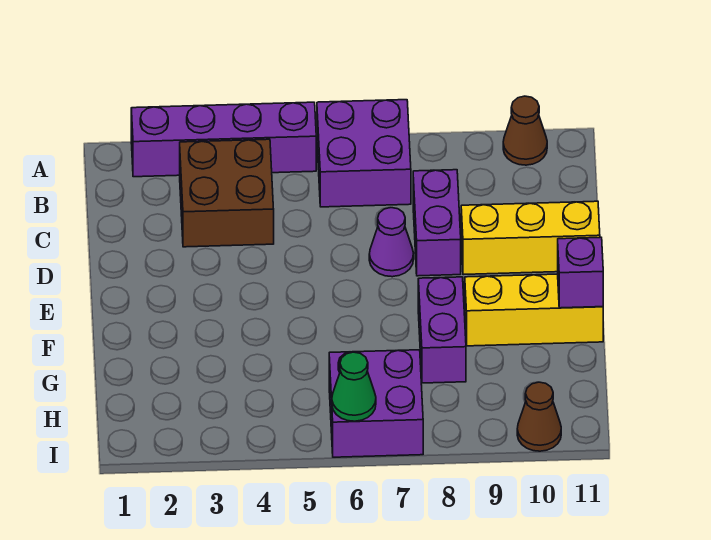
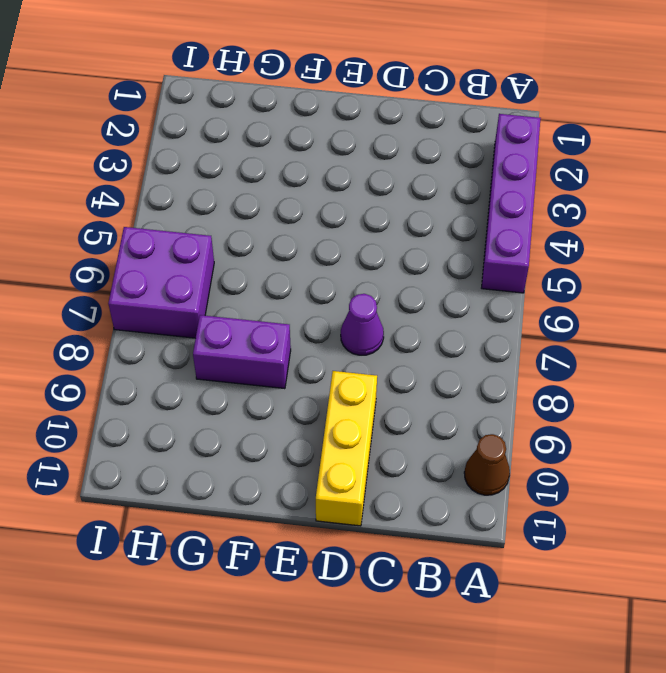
none -> purple brick A6:B7 level 1
none -> brown brick B3:C4 level 1
none -> purple brick C8:D8 level 1

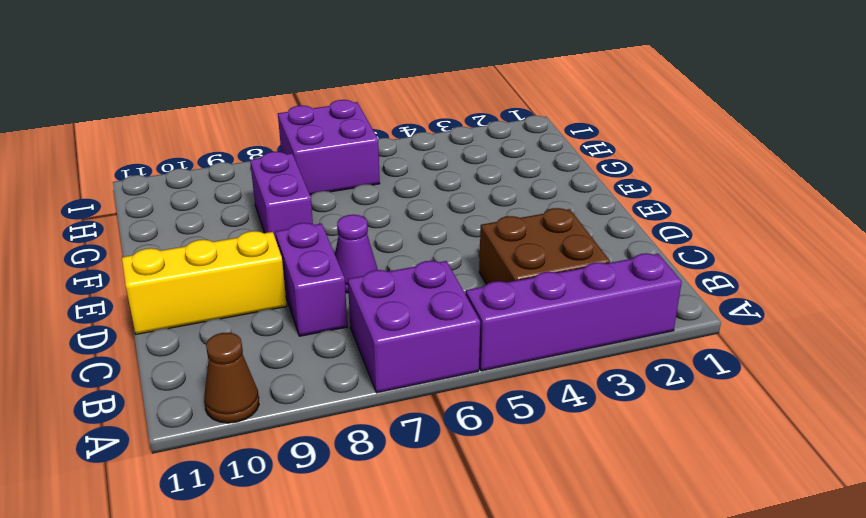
none -> yellow brick F9:F11 level 1
none -> brown cone I10 level 1
none -> purple brick F11 level 2

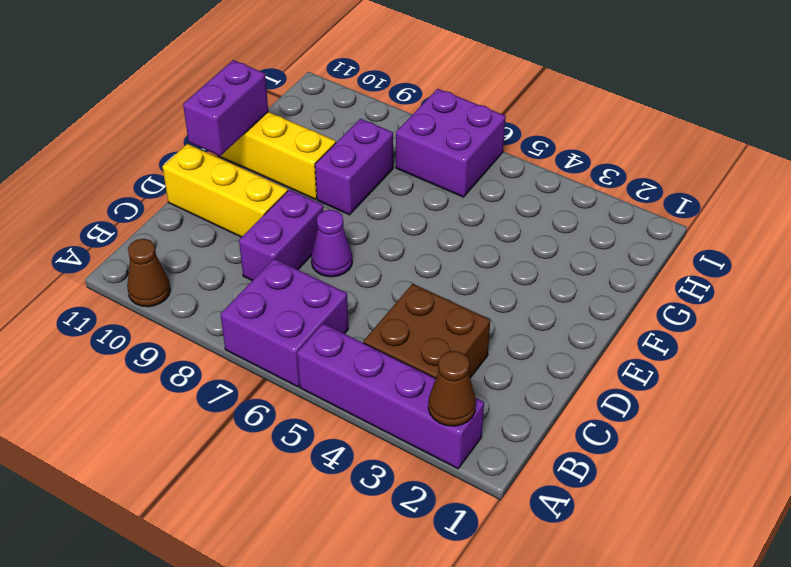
brown cone A2 level 2 -> brown cone I10 level 1
purple brick E11:F11 level 2 -> purple brick F11 level 2
none -> green cone I6 level 2

